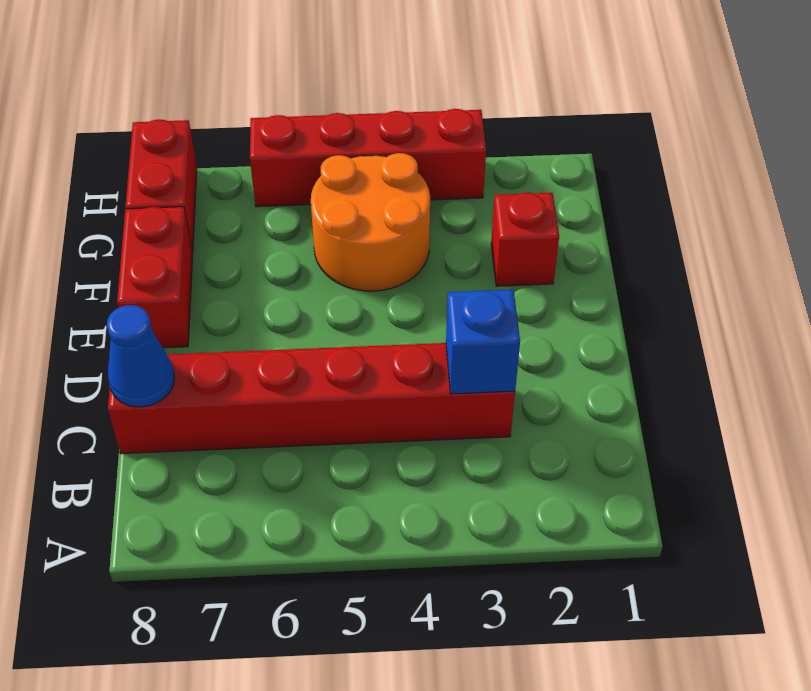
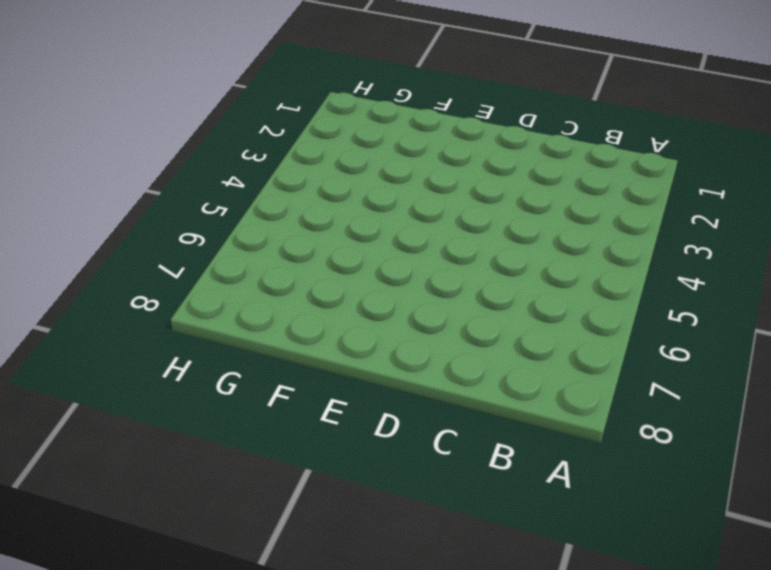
none -> red brick C3:C8 level 1
none -> red brick E8:F8 level 1

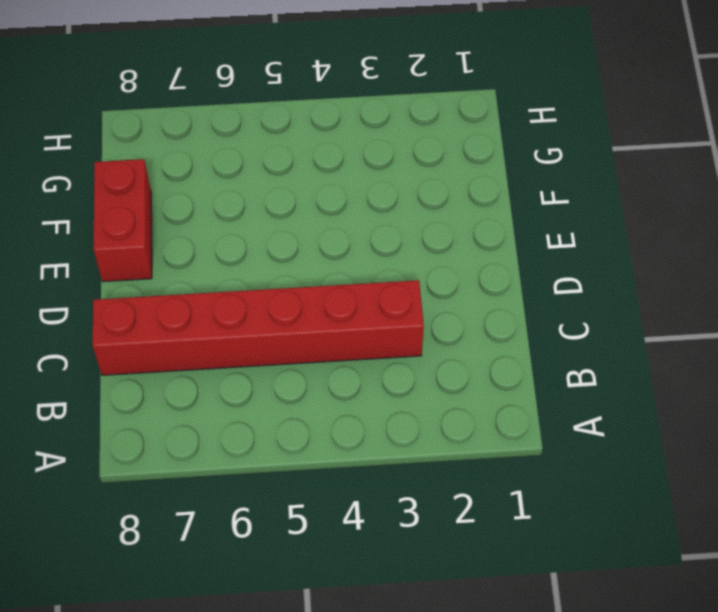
none -> red brick F2 level 1
none -> orange round brick F4:G5 level 1

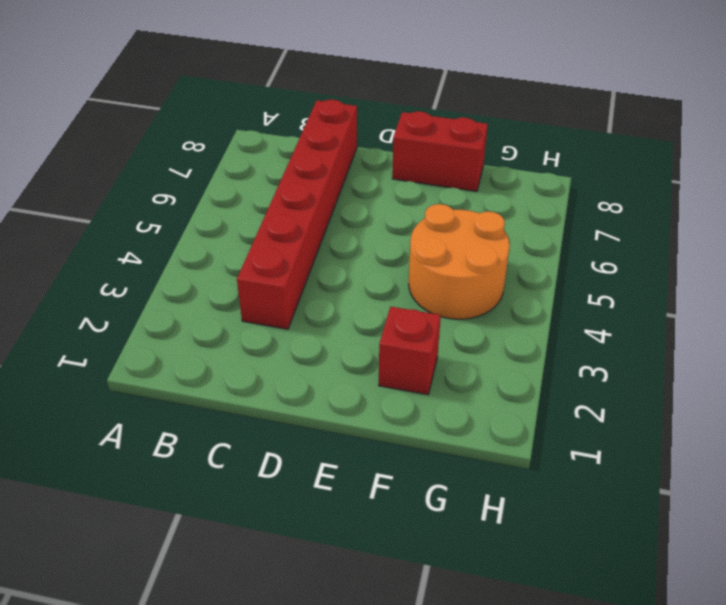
none -> red brick G8:H8 level 1
none -> red brick H3:H6 level 1

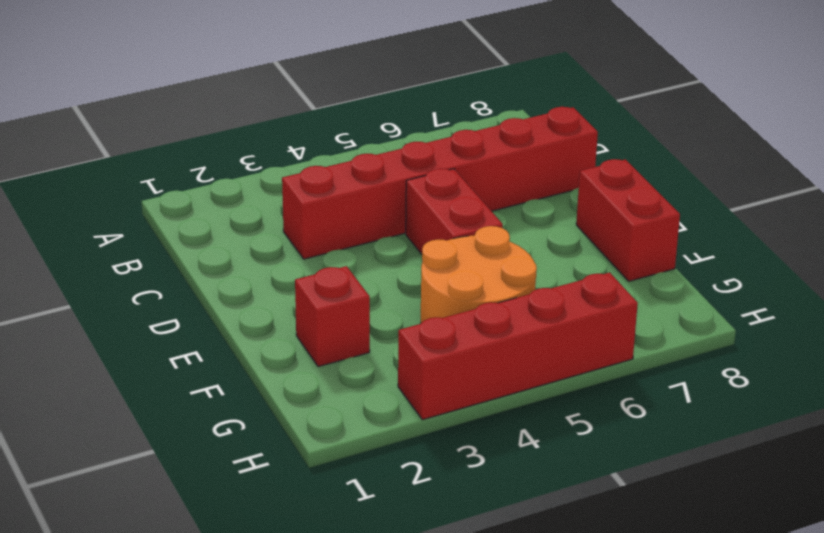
red brick D5:E5 level 1 -> red brick G8:H8 level 1
none -> blue brick C3 level 2
none -> blue cone C8 level 2

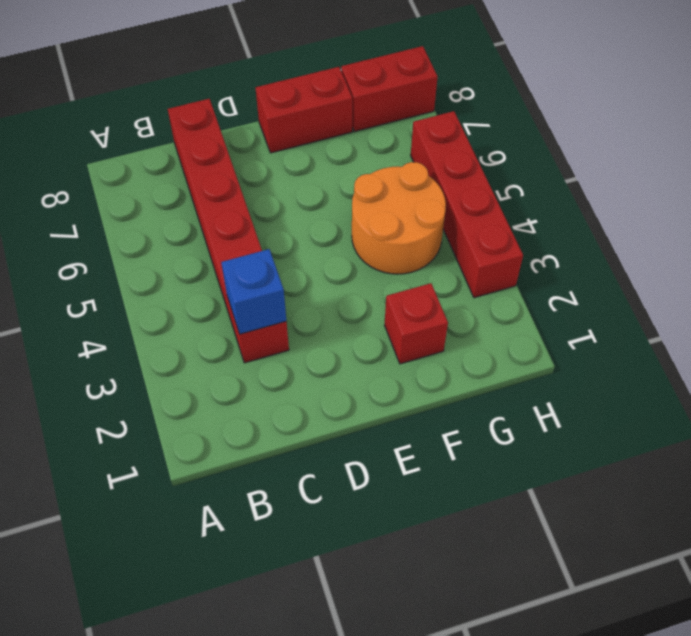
none -> blue cone C8 level 2

